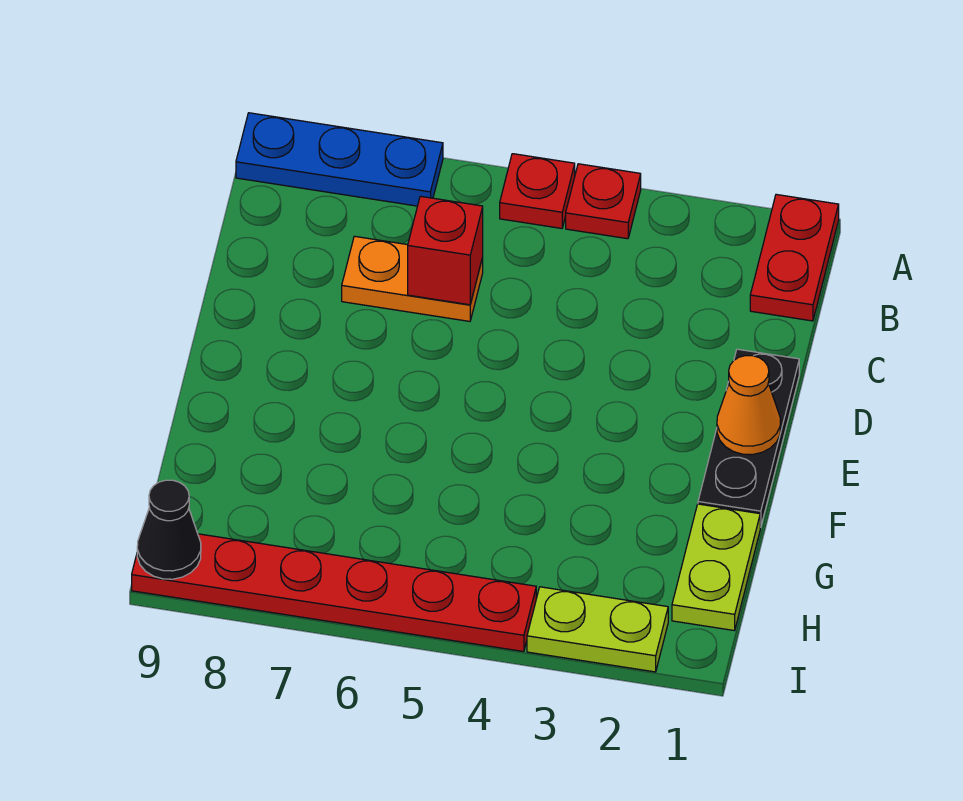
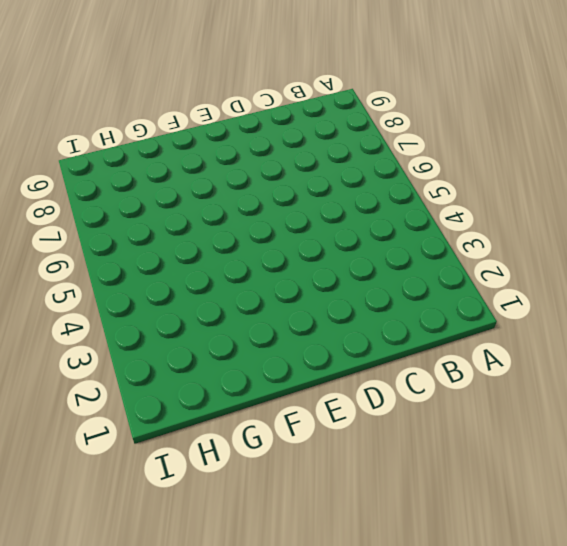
none -> red plate A1:B1 level 1
none -> red plate A4 level 1
none -> red plate A5 level 1

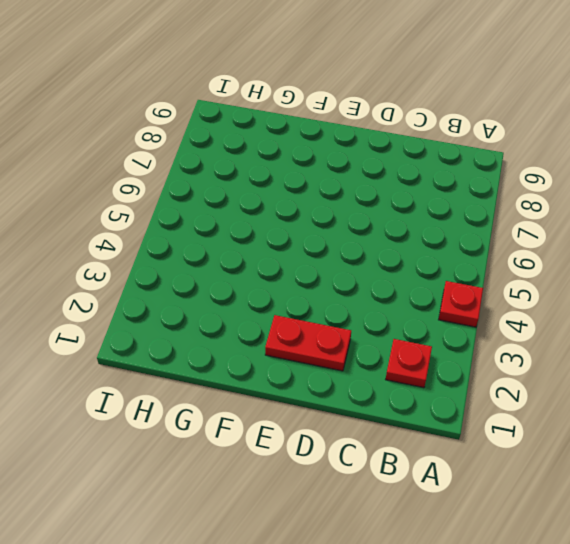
red plate B2 level 1 -> red plate A5 level 1
red plate D2:E2 level 1 -> red plate A1:B1 level 1
none -> blue plate A7:A9 level 1
none -> orange plate C6:C7 level 1
none -> black plate D1:F1 level 1

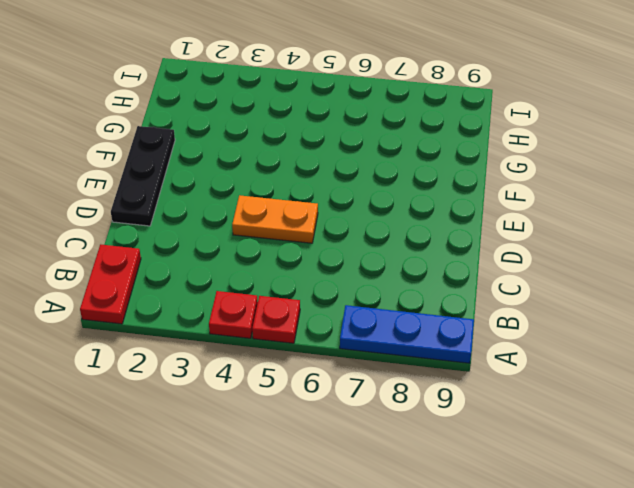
orange plate D4:D5 level 1 -> orange plate C6:C7 level 1
none -> lime plate G1:H1 level 1
none -> lime plate I2:I3 level 1
none -> red plate I4:I9 level 1

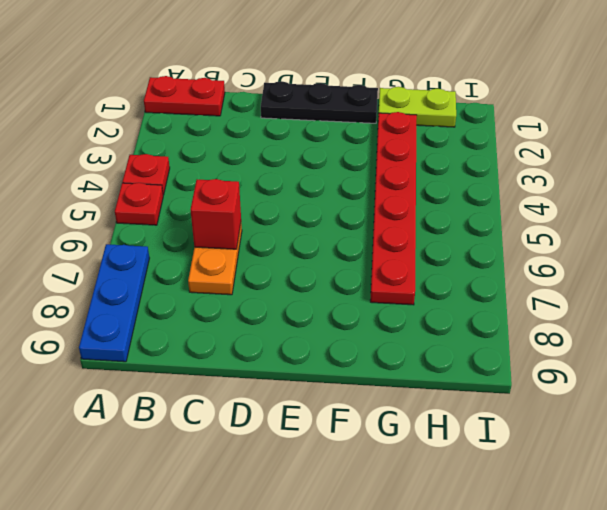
red plate G2:G7 level 1 -> red plate I4:I9 level 1
none -> lime plate I2:I3 level 1
none -> orange cone E1 level 2
none -> black cone I9 level 2

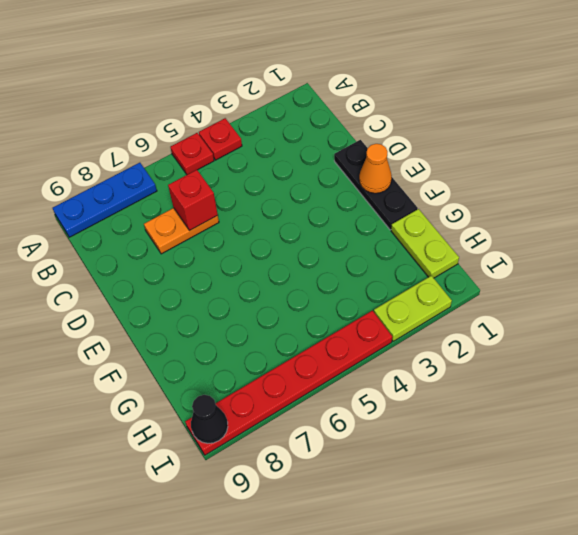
none -> red plate A1:B1 level 1

